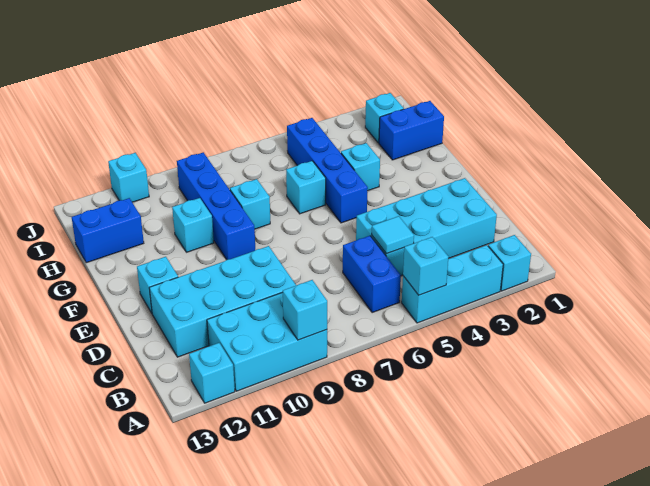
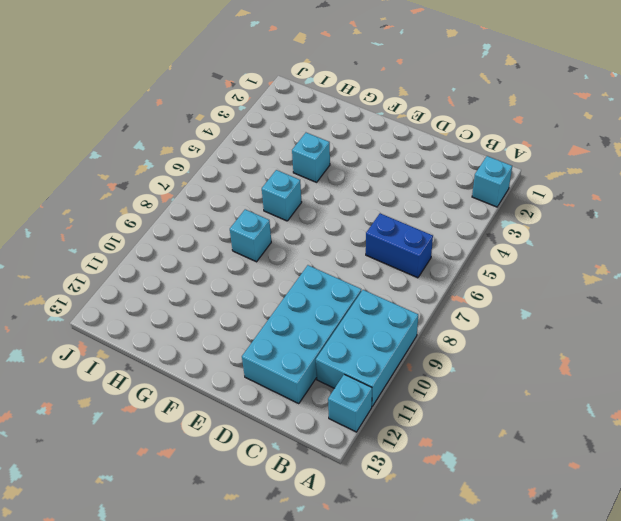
none -> cyan brick A3:A5 level 1
none -> cyan brick C2:D5 level 1
none -> cyan brick E12 level 1

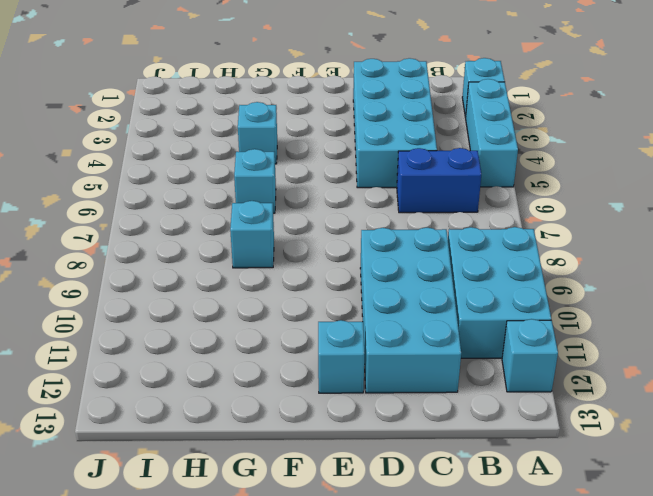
none -> blue brick F5:I5 level 1
none -> blue brick F9:I9 level 1
none -> cyan brick G10 level 1

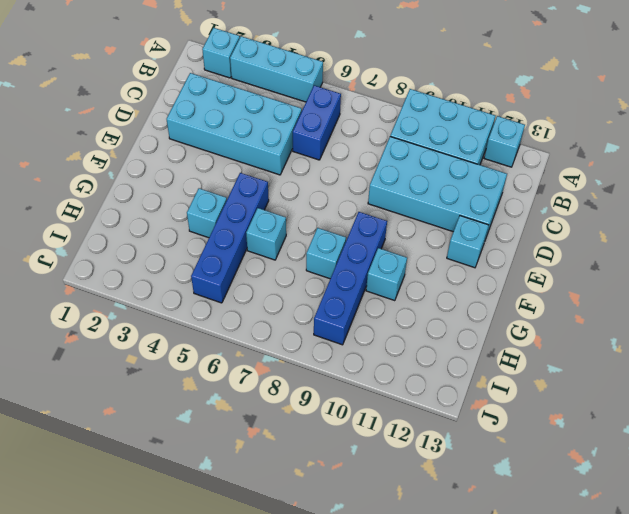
none -> blue brick H1:H2 level 1
none -> blue brick H12:H13 level 1
none -> cyan brick I2 level 1

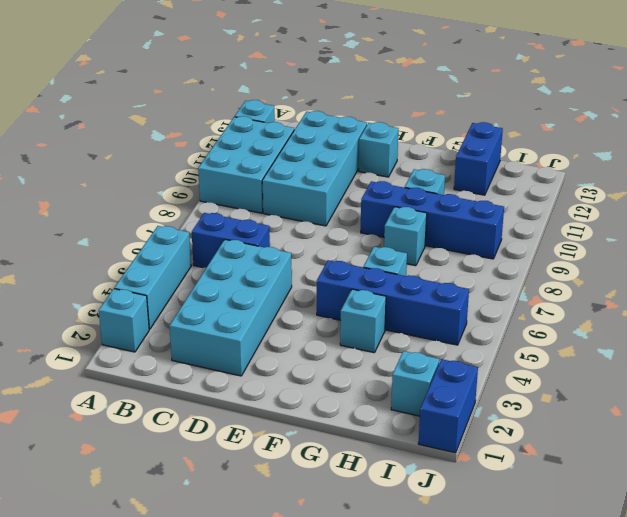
blue brick J1:J2 level 1 -> blue brick H1:H2 level 1
none -> cyan brick J11 level 1
none -> cyan brick A5 level 2
none -> cyan brick A9 level 2

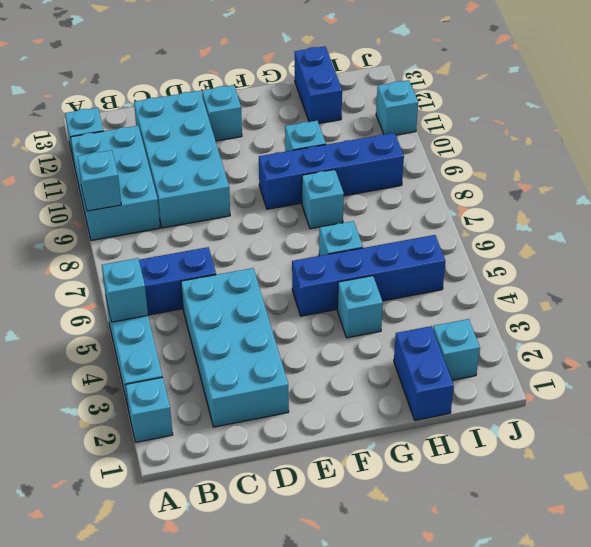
none -> cyan tile C5 level 2

